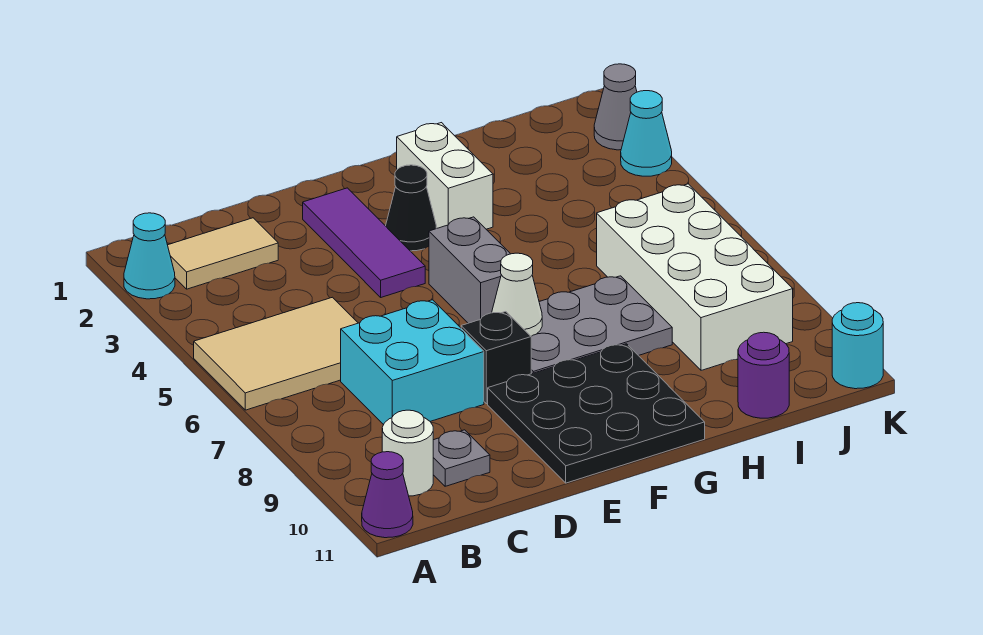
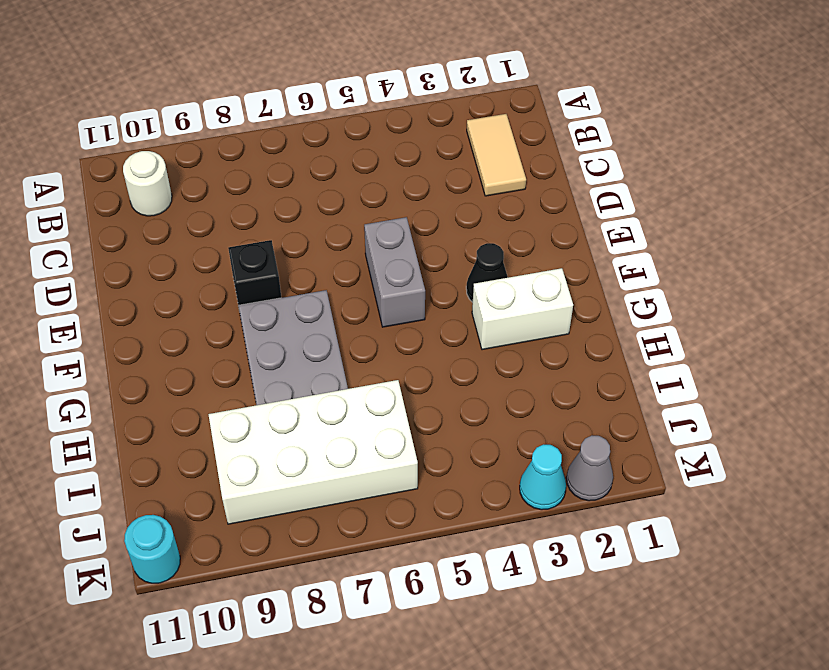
grey brick E5:F5 level 1 -> grey brick F5:F6 level 1
none -> cyan cone A2 level 1
none -> tan tile A5:C6 level 1
none -> purple cone A11 level 1

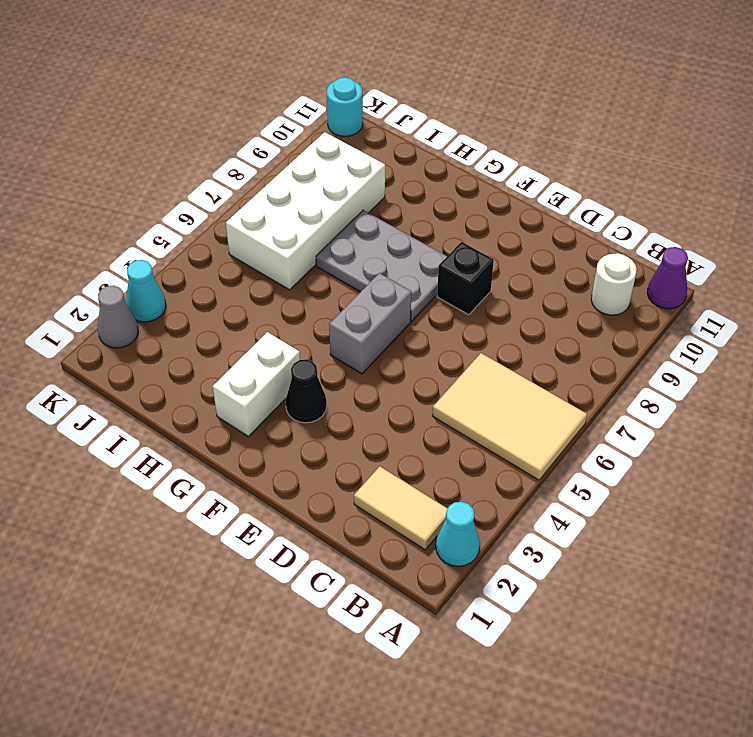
none -> cyan brick C7:D8 level 1
none -> grey plate C10 level 1
none -> purple tile E2:E4 level 1

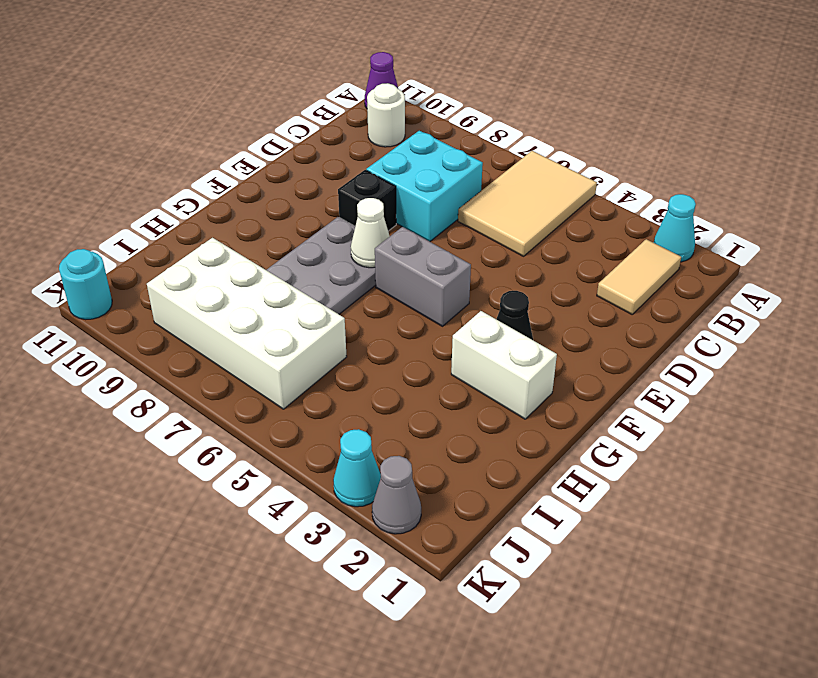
none -> grey plate C10 level 1
none -> purple tile E2:E4 level 1
none -> black plate E9:G11 level 1

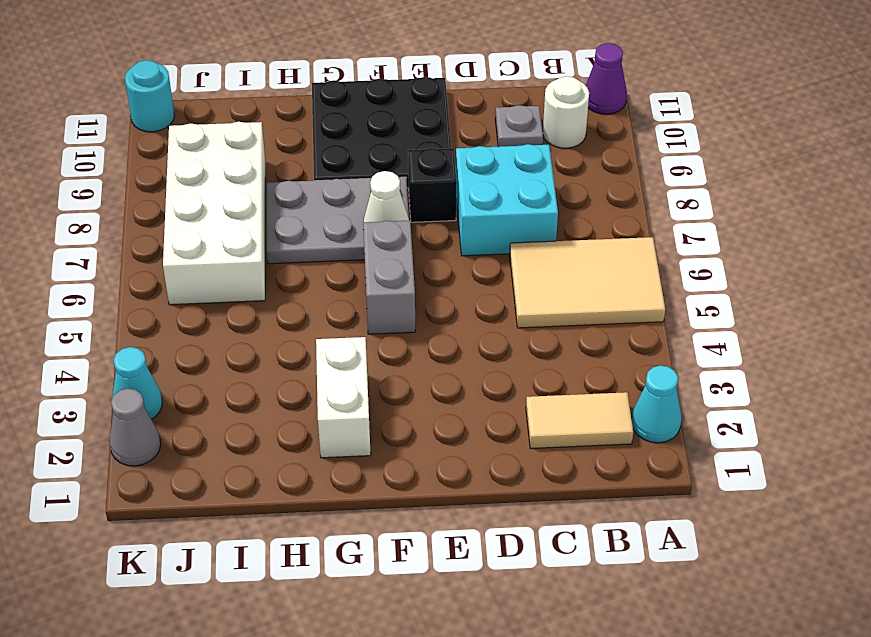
none -> purple tile E2:E4 level 1
none -> black cone F3 level 1
none -> purple round brick I11 level 1

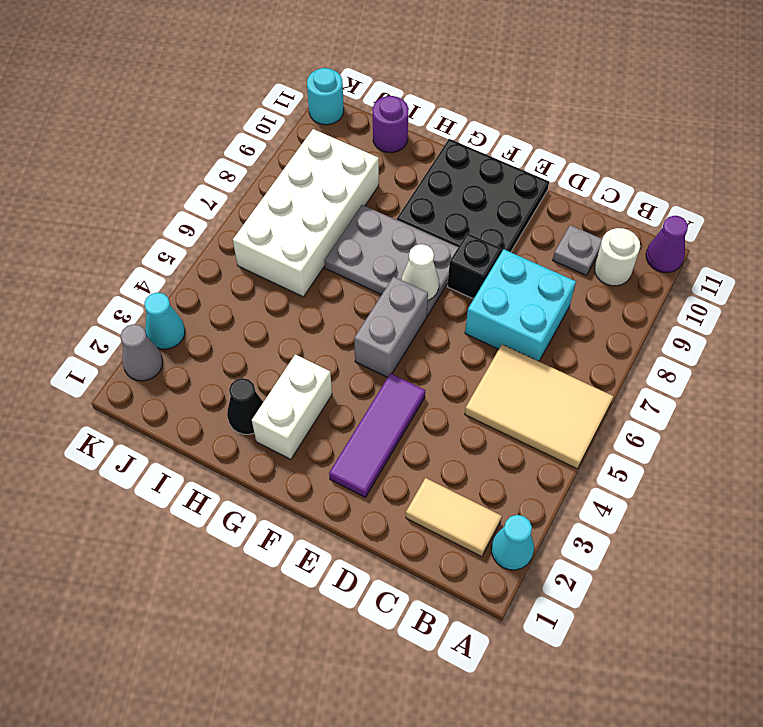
black cone H2 level 1 -> black cone F3 level 1

